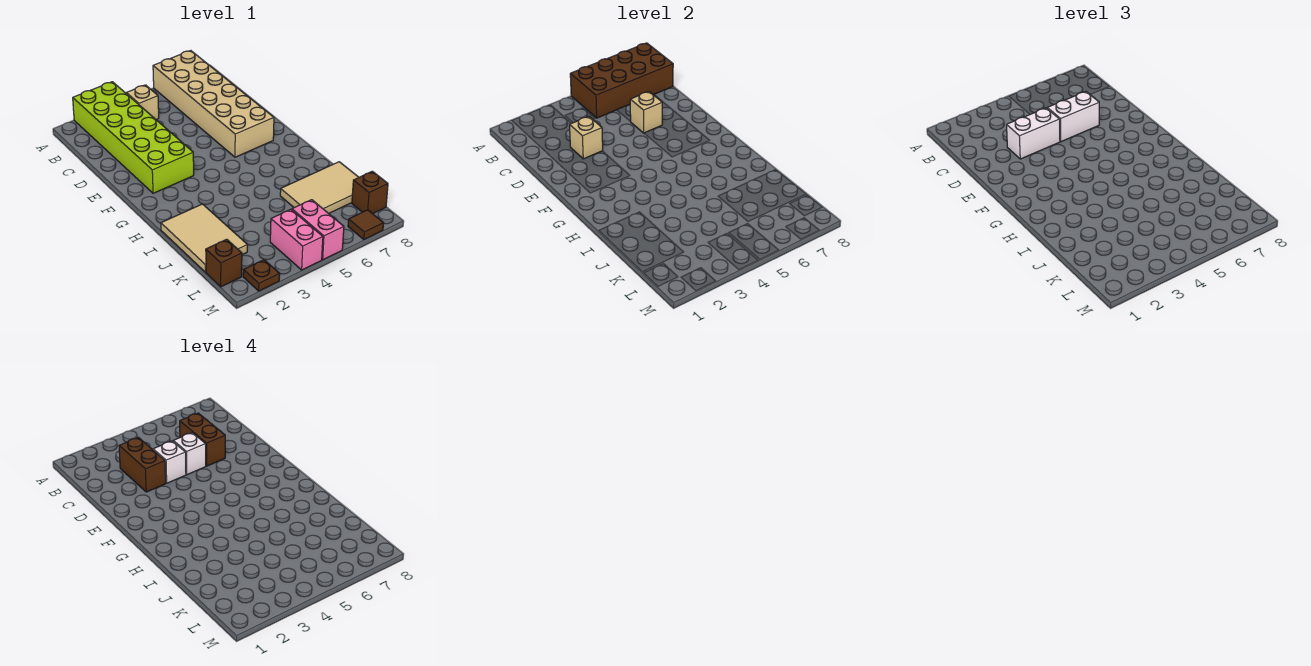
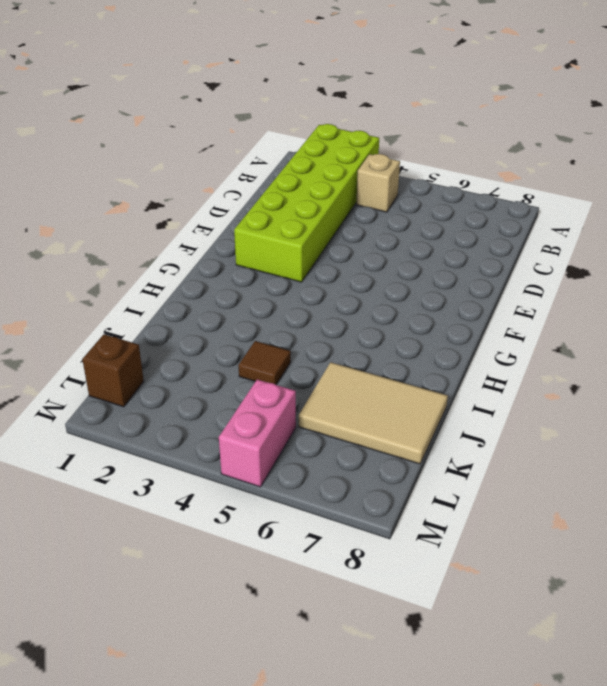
brown tile J4 level 1 -> brown tile M7 level 1
none -> tan brick A6:F7 level 1
none -> tan tile I1:K2 level 1
none -> pink brick L4:M4 level 1

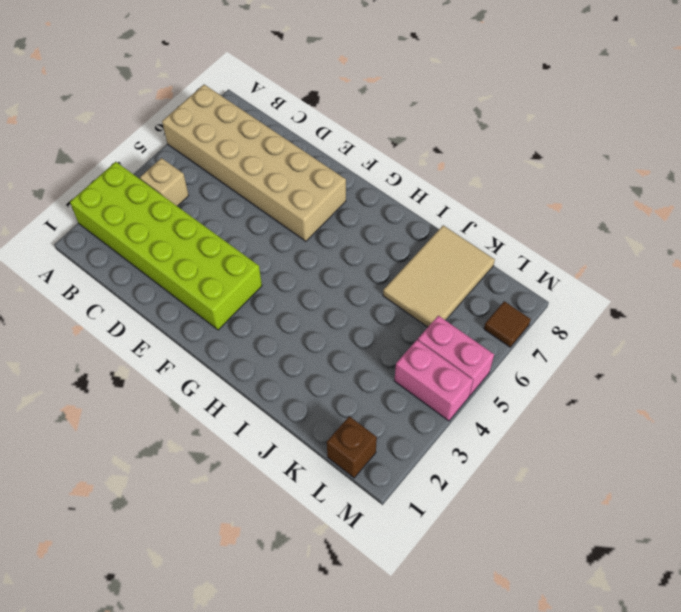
none -> tan tile I1:K2 level 1
none -> brown brick L8 level 1
none -> brown plate M2 level 1

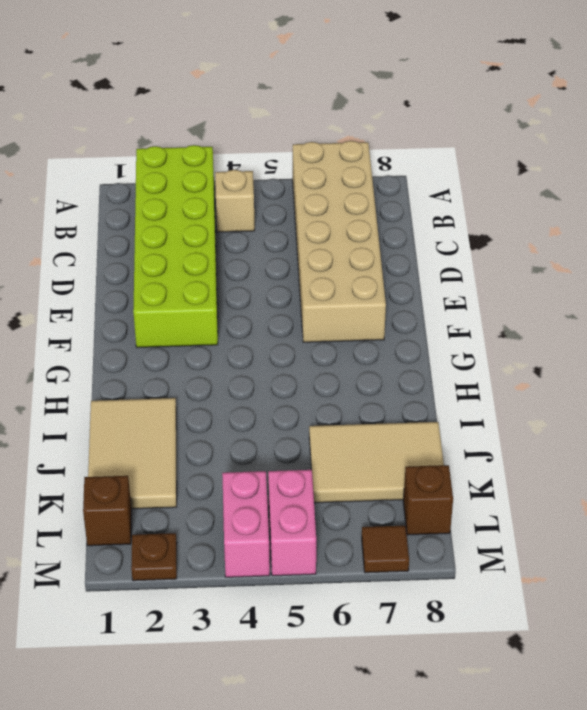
none -> brown brick A5:B8 level 2
none -> tan brick D3 level 2
none -> tan brick D6 level 2

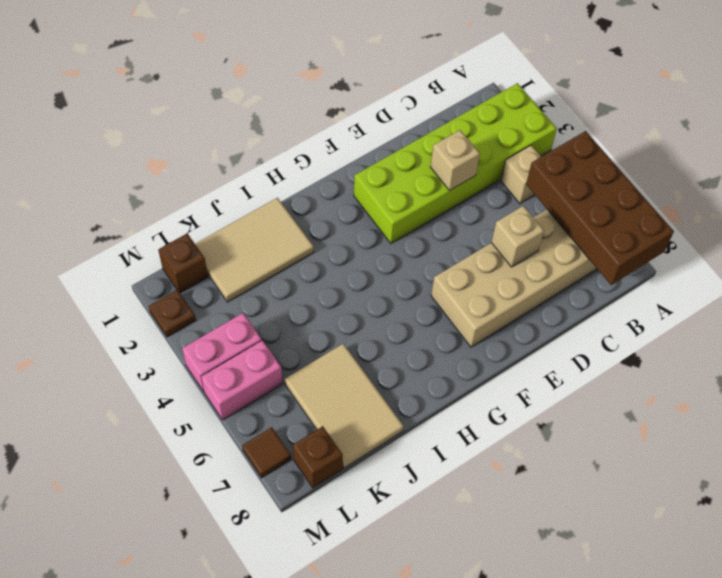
none -> white brick D3:D4 level 3
none -> white brick D5:D6 level 3
none -> brown brick C3:D3 level 4

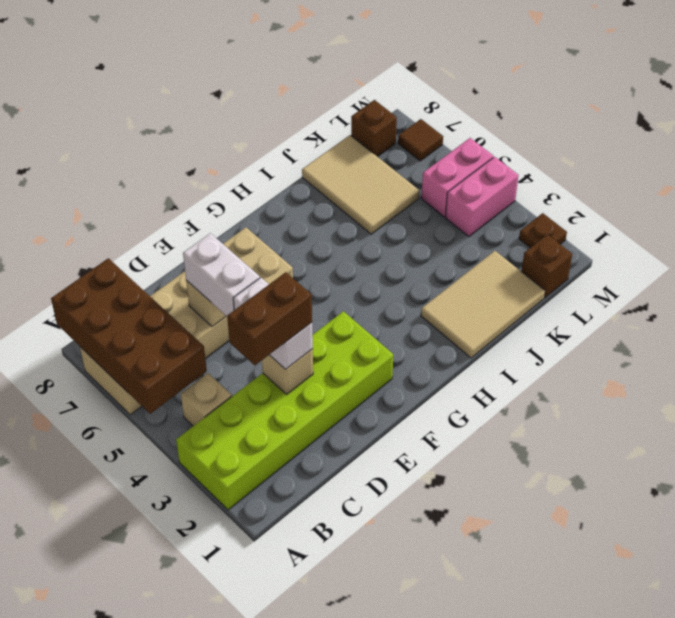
none -> brown brick C6:D6 level 4
none -> white brick D4 level 4
none -> white brick D5 level 4

